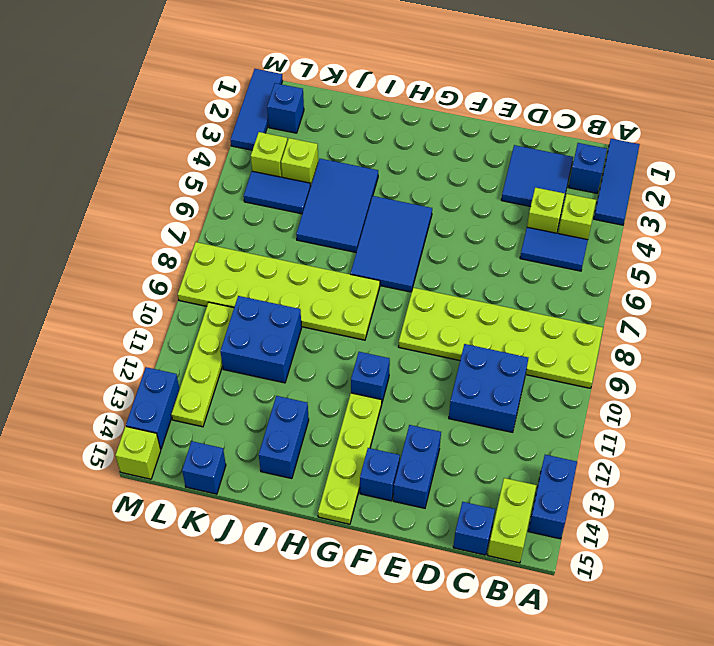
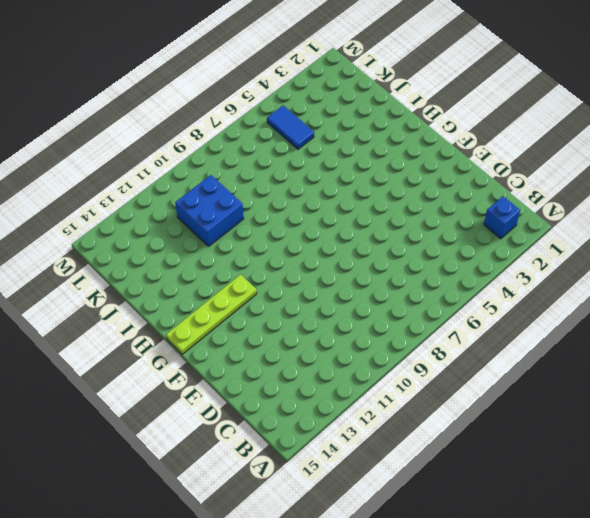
none -> blue tile A1:A3 level 1
none -> lime plate A8:F9 level 1
none -> blue brick A13:A14 level 1

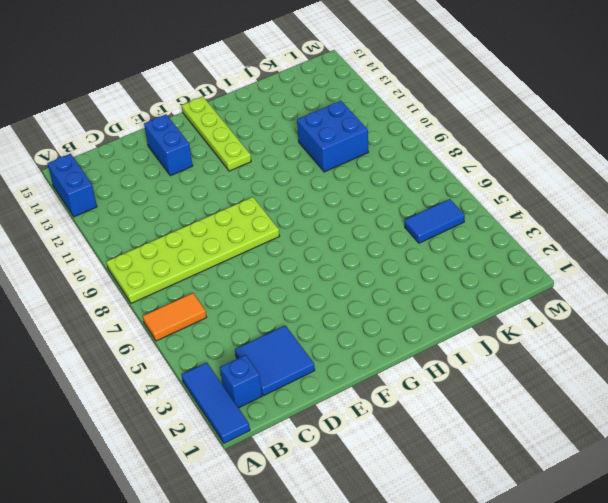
orange tile A6:B6 level 1 -> none
none -> lime brick B4 level 1
none -> blue tile B5:C5 level 1
none -> lime brick B14:B15 level 1

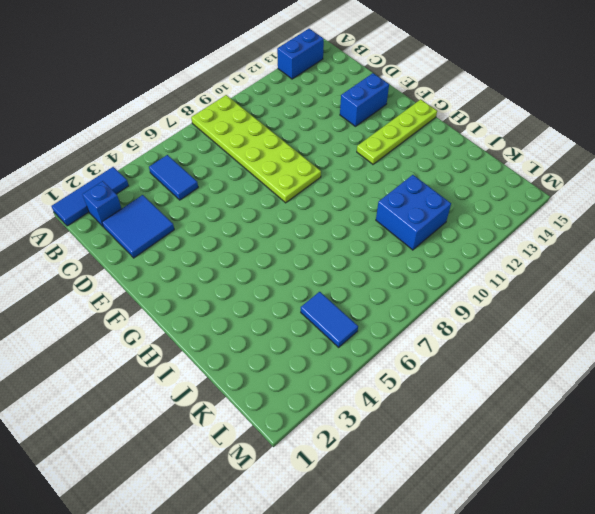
none -> lime brick B4 level 1
none -> lime brick B14:B15 level 1
none -> lime brick C4 level 1

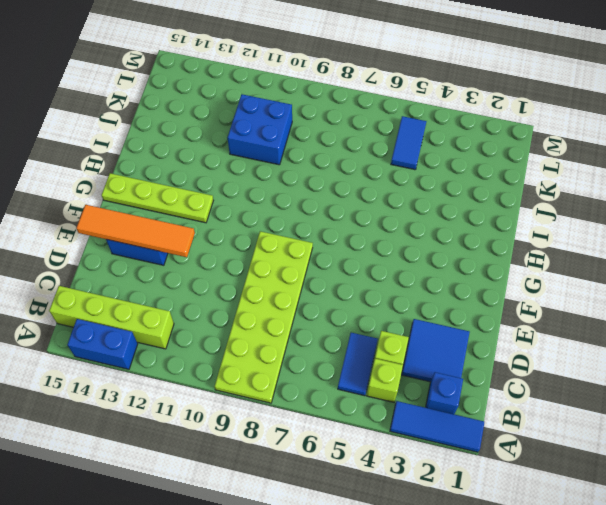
lime brick B12:B15 level 1 -> lime brick B14:B15 level 1
orange tile E12:E15 level 2 -> none
none -> blue brick C10:D11 level 1
none -> blue brick C15 level 1
none -> blue brick F14 level 1

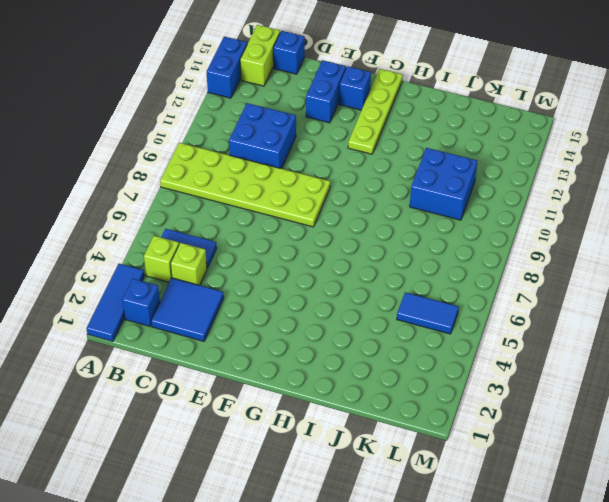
none -> blue tile G5:H7 level 1
none -> blue brick G11 level 1
none -> lime plate H8:M9 level 1

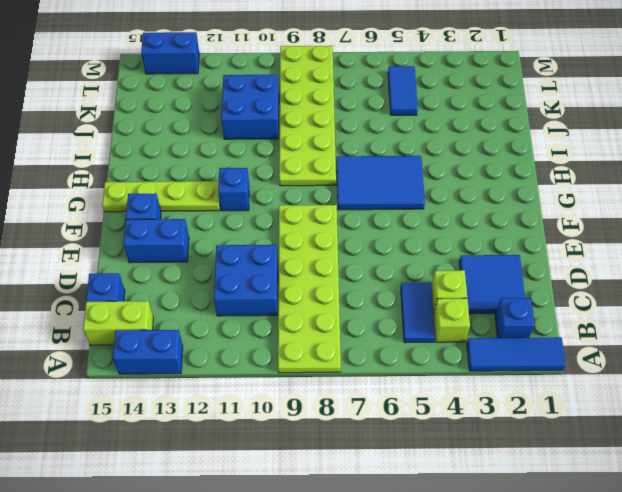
none -> blue tile I4:J6 level 1
none -> blue brick I13:I14 level 1
none -> lime brick K4 level 1

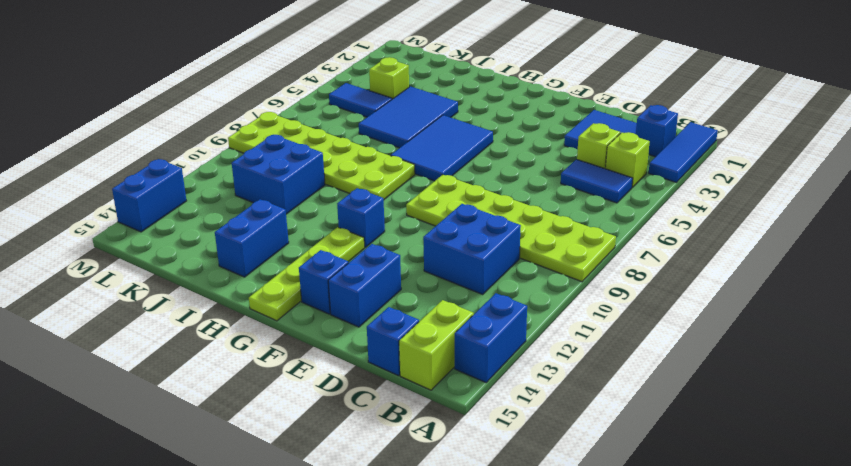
none -> blue brick K15 level 1
none -> blue brick L2 level 1
none -> lime brick L4 level 1

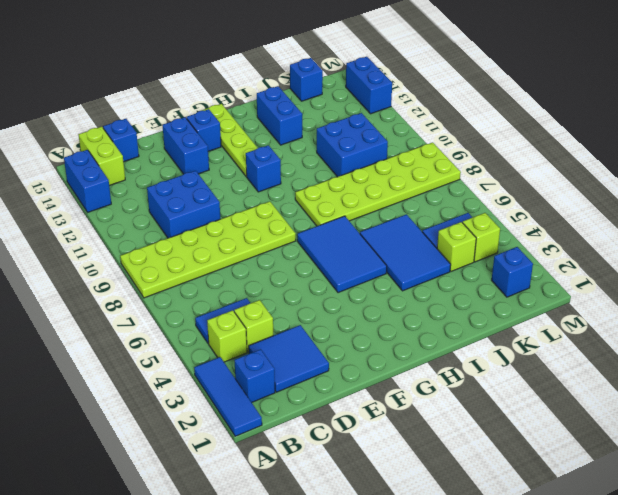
none -> lime plate L10:L13 level 1
none -> blue tile M1:M3 level 1
none -> lime brick M15 level 1

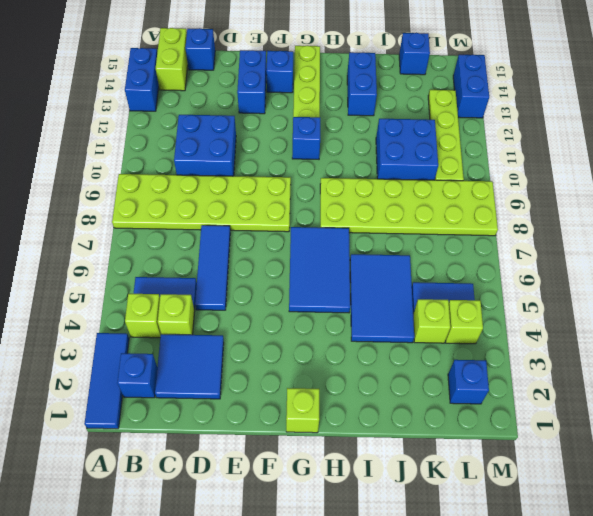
blue tile D5:D7 level 1 -> blue tile M1:M3 level 1
lime brick G1 level 1 -> lime brick M15 level 1

